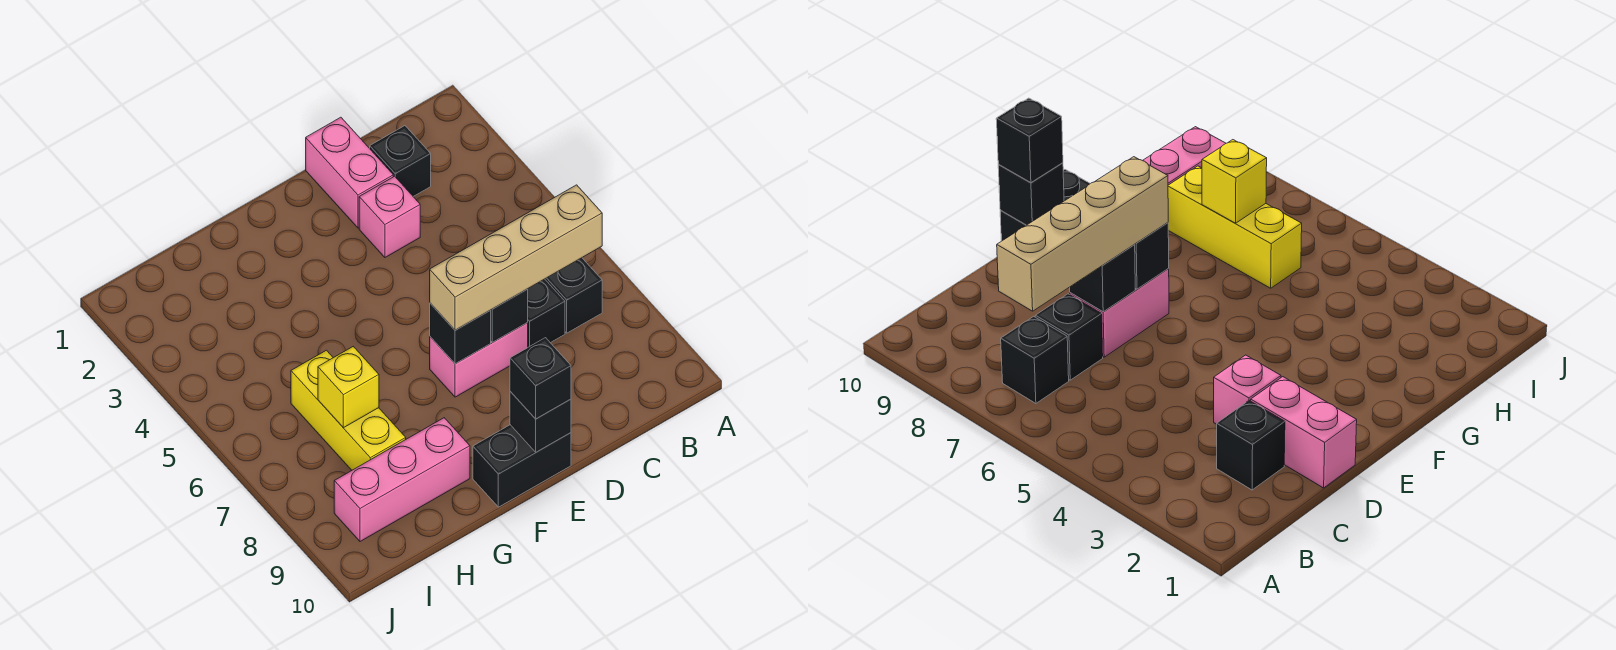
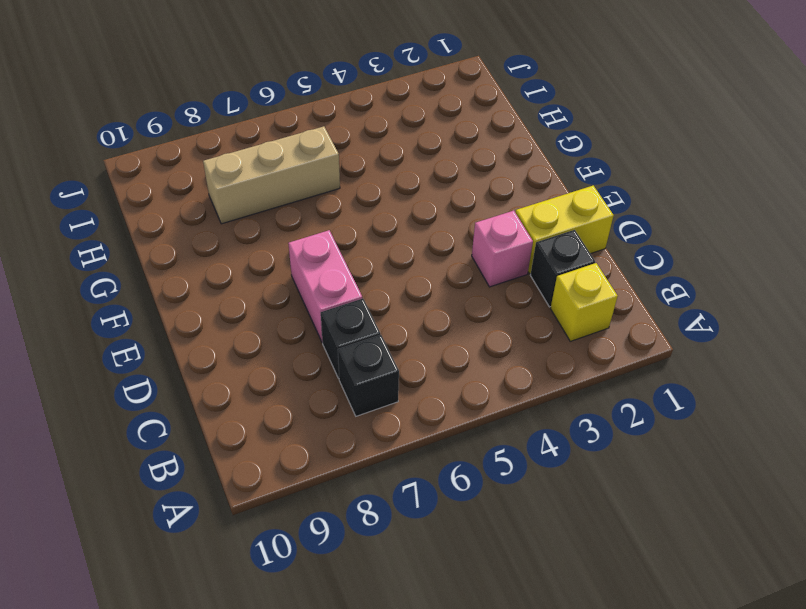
yellow brick B2 level 1 -> yellow brick H7 level 2
yellow brick D1:D2 level 1 -> pink brick D1:D2 level 1
tan brick H6:H8 level 1 -> yellow brick H6:H8 level 1
none -> black brick E10:F10 level 1
none -> pink brick G9:I9 level 1
none -> black brick D7 level 2

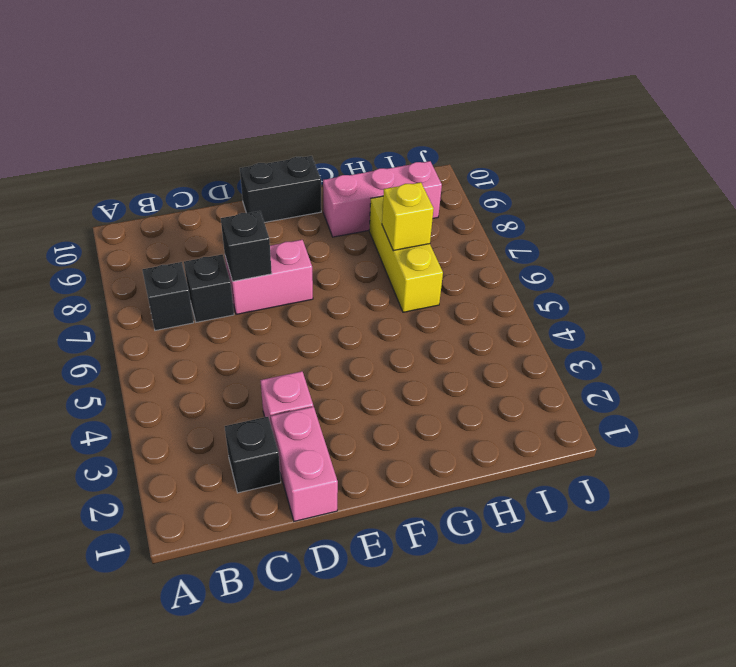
none -> black brick E7 level 2
none -> black brick E10 level 2
none -> tan brick B7:E7 level 3

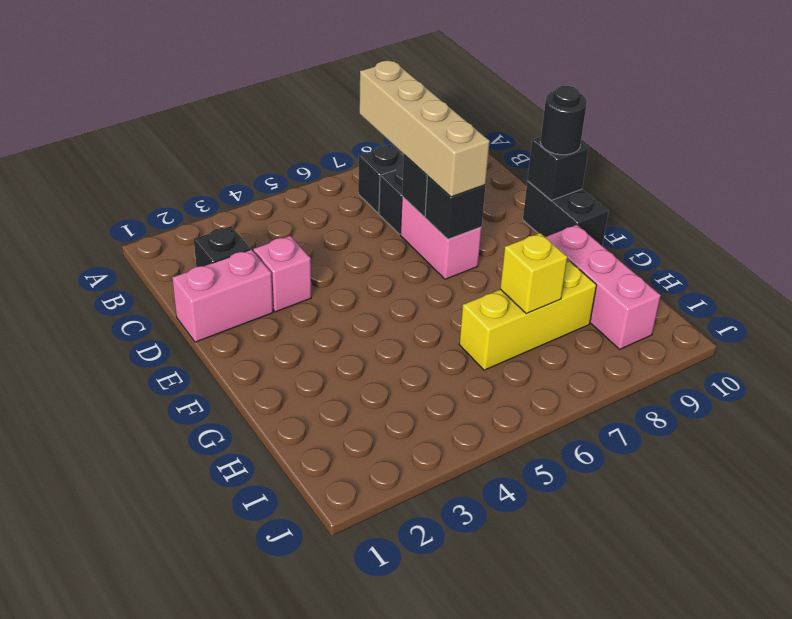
black round brick E10 level 3 -> black brick E10 level 3

